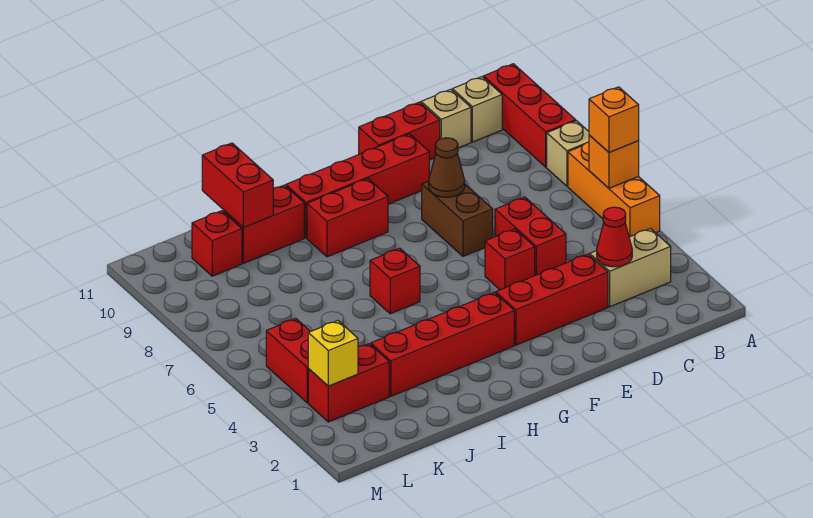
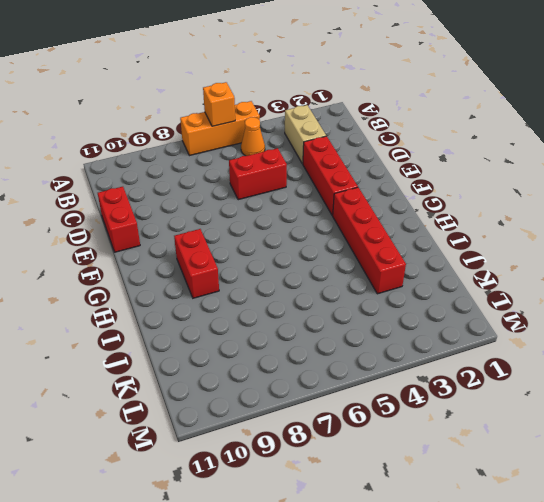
orange cone B5 level 1 -> none
none -> tan brick A8 level 1
none -> red brick A9:A11 level 1
none -> tan brick B11 level 1

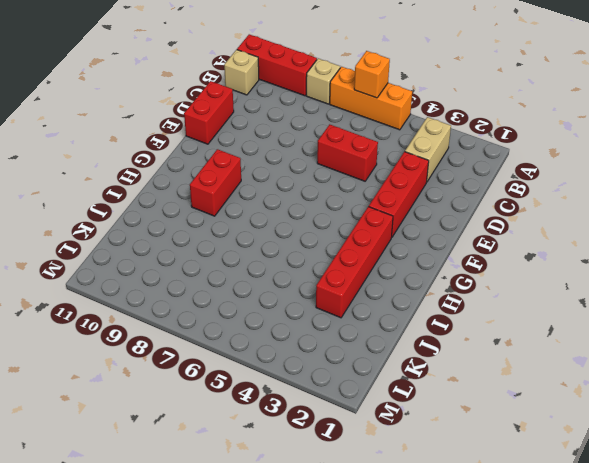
none -> tan brick C11 level 1
none -> red brick E5 level 1
none -> brown brick E7:E8 level 1

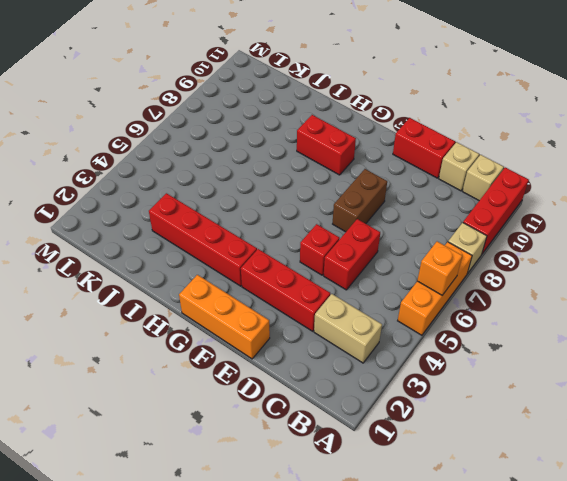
orange brick E1:G1 level 1 -> none
none -> red brick E10:H10 level 1
none -> red brick H6 level 1
none -> red brick I10:J10 level 1

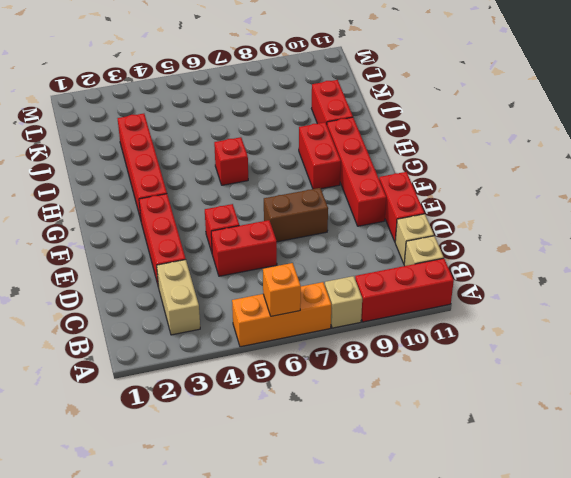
none -> red brick K3:L3 level 1
none -> red brick K10 level 1
none -> red brick L4:L5 level 1

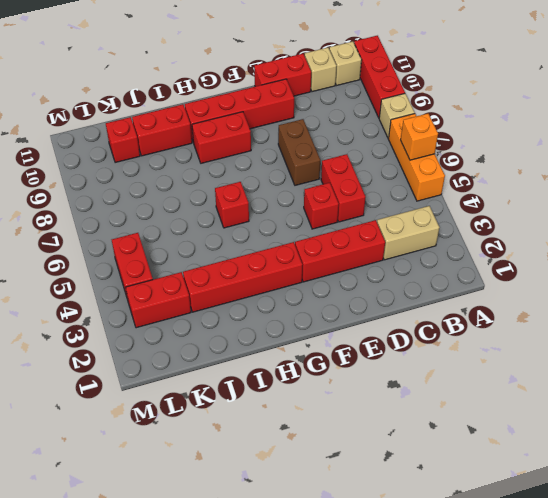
none -> red cone C3 level 2
none -> brown cone E8 level 2
none -> red brick J10:J11 level 2

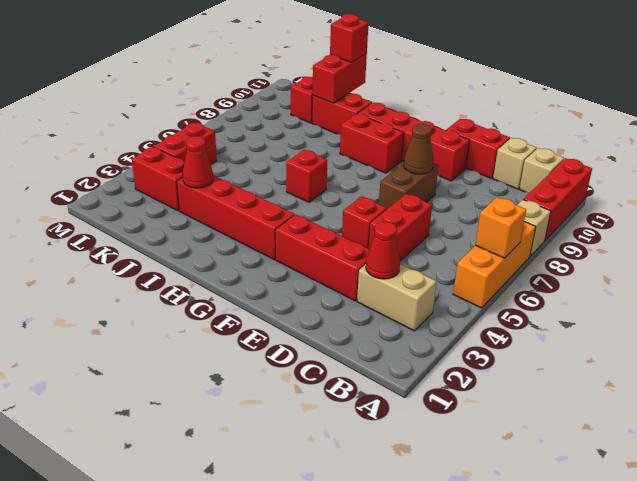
red cone J3 level 2 -> none
red brick J11 level 3 -> none
none -> yellow brick L3 level 2
none -> orange brick A6 level 3

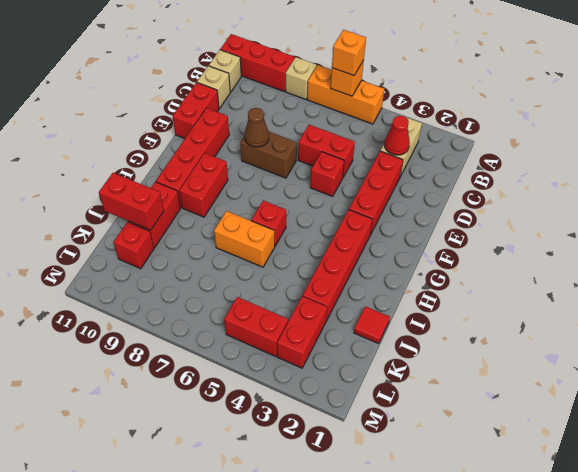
orange brick I6:I7 level 1 -> none
red tile J1 level 1 -> none
none -> yellow brick L3 level 2

